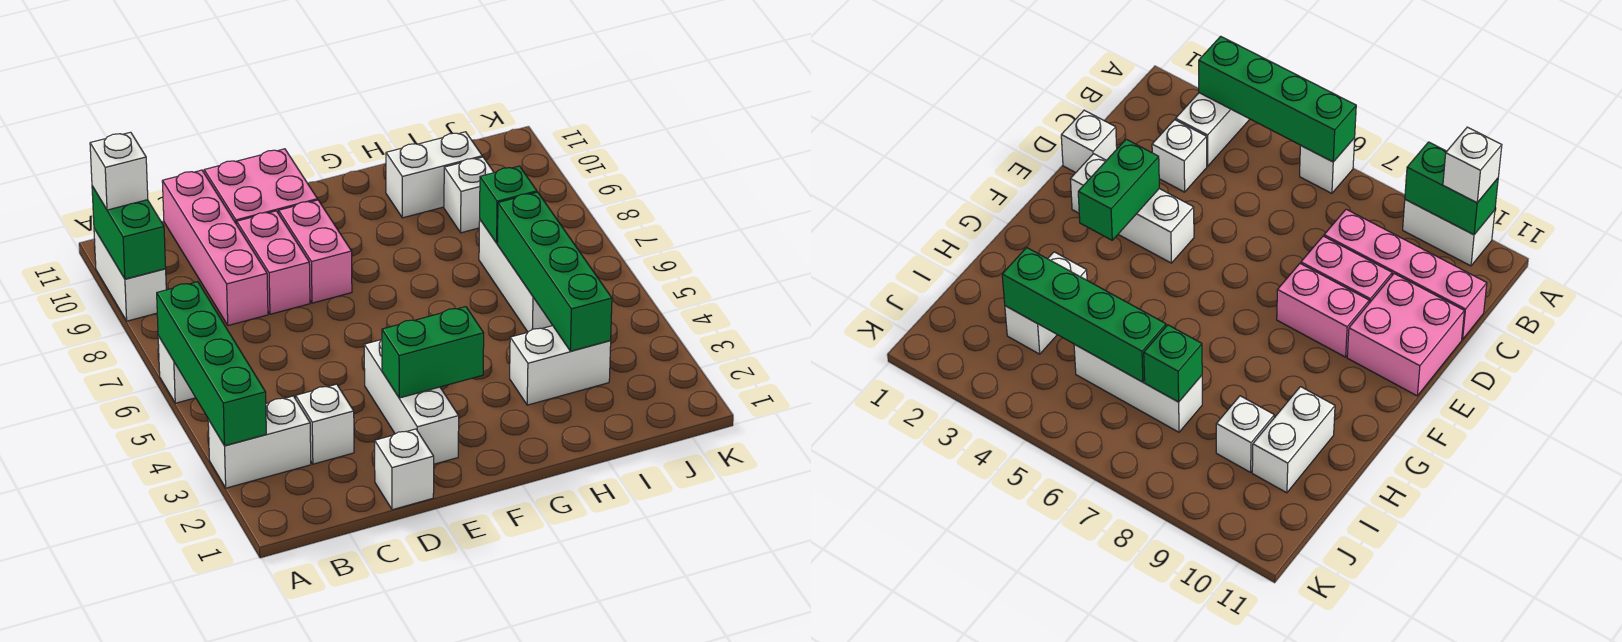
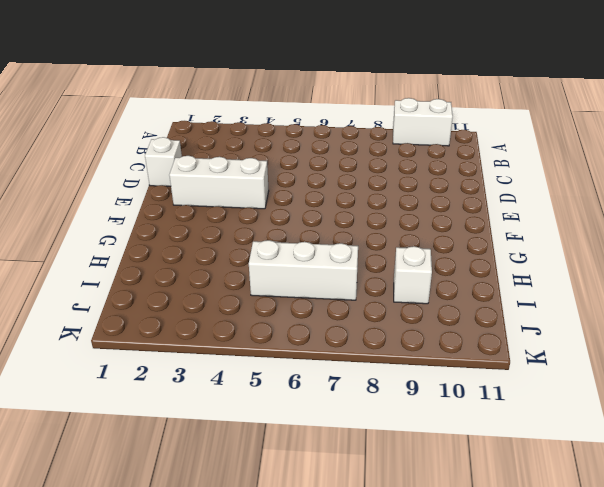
none -> white brick A3:B3 level 1
none -> white brick A6 level 1
none -> white brick C3 level 1

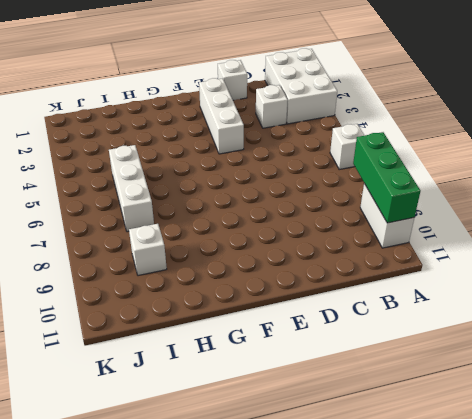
white brick A1:B3 level 1 -> white brick A3:B3 level 1
green brick A8:A10 level 2 -> green brick A9:A10 level 2
none -> pink brick C8:C11 level 1
none -> pink brick D8:D9 level 1
none -> pink brick D10:E11 level 1

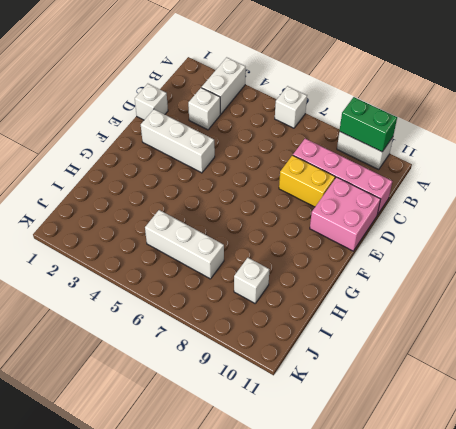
yellow brick D8:D9 level 1 -> pink brick D8:D9 level 1
none -> pink brick E8:E9 level 1
none -> white brick H3:I3 level 1
none -> white brick H10:I10 level 1

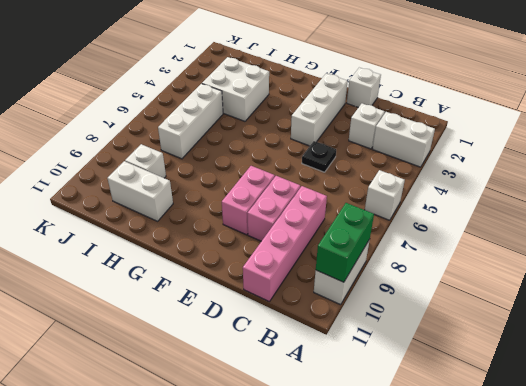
black plate D5 level 1 -> none
white brick H3:I4 level 1 -> white brick H3:I3 level 1
none -> pink brick D10:E11 level 1
none -> green brick A3:A6 level 2
none -> green brick E3:F3 level 2

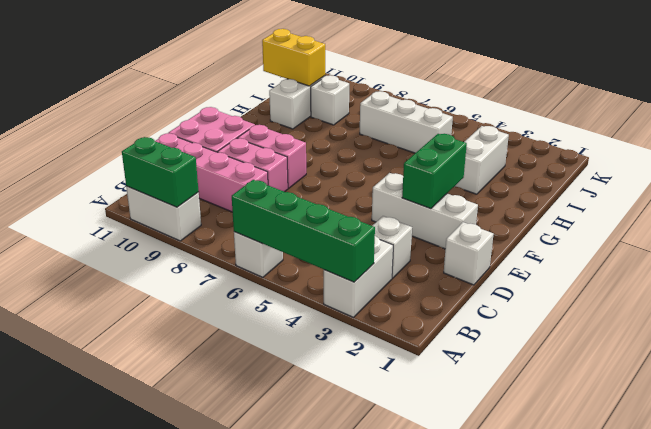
yellow brick I10:I11 level 2 -> none
none -> green brick I3:I6 level 2
none -> green brick I7 level 2
none -> white brick A10 level 3

